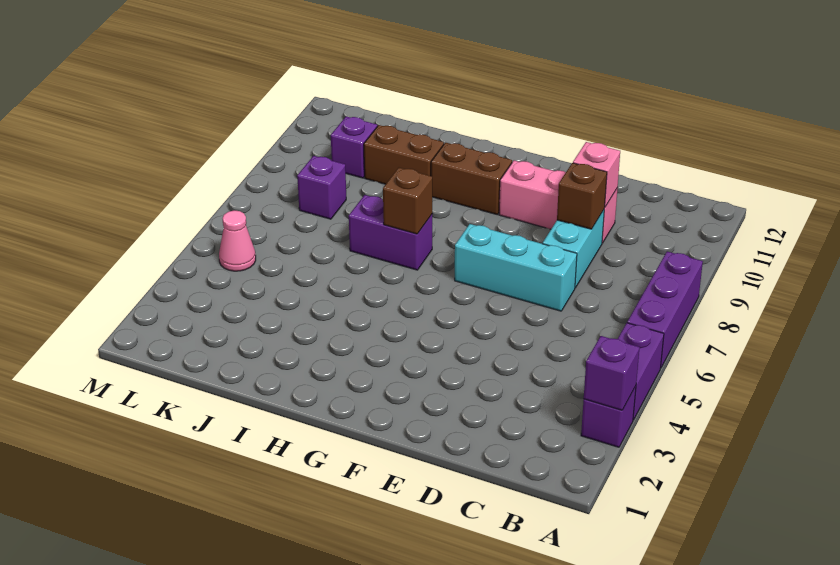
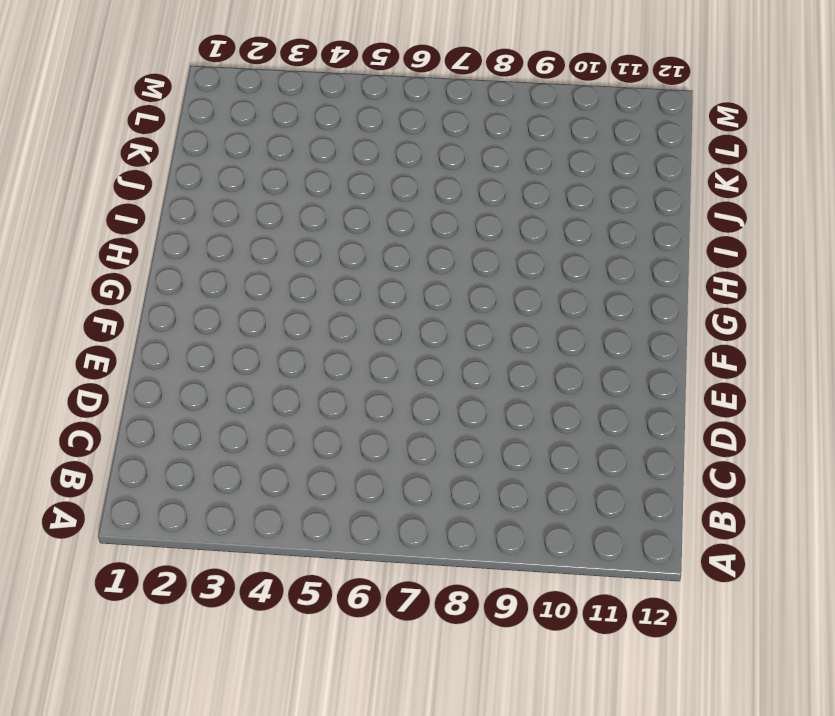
none -> purple brick A3 level 1
none -> purple brick A4:A5 level 1
none -> purple brick A6:A8 level 1

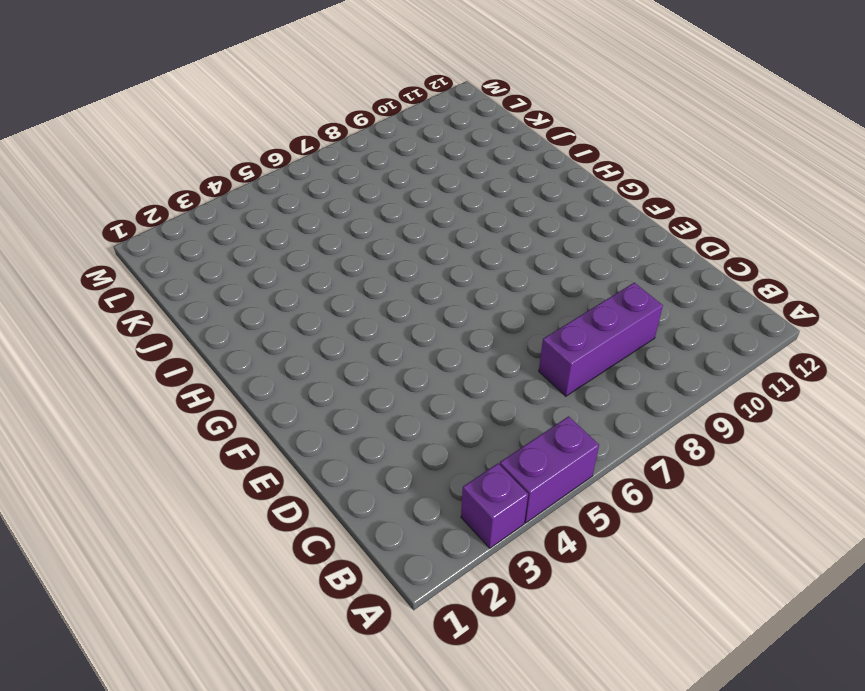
purple brick C7:C9 level 1 -> purple brick A6:A8 level 1
none -> cyan brick D7:F7 level 1
none -> cyan brick D8:D9 level 1
none -> pink brick D10:F10 level 1

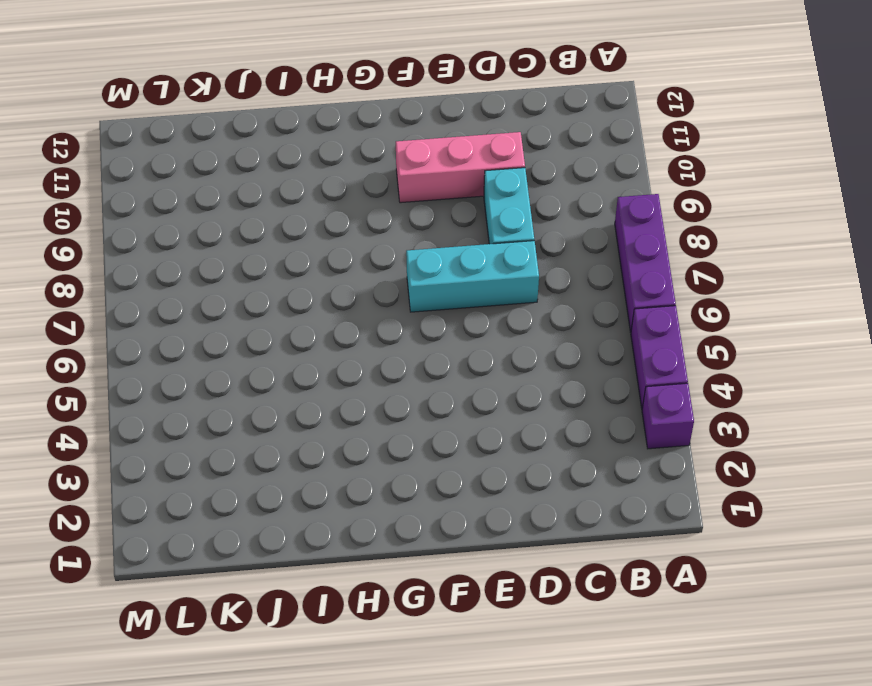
none -> brown brick G10:H10 level 1
none -> purple brick H7:I7 level 1
none -> brown brick I10:J10 level 1

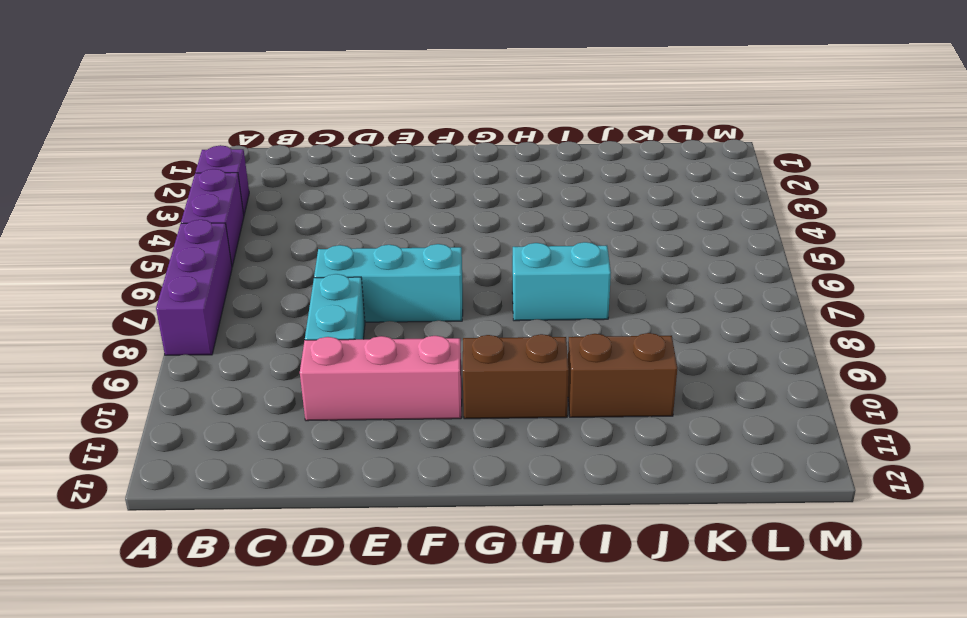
cyan brick H7:I7 level 1 -> purple brick H7:I7 level 1
none -> purple brick K8 level 1
none -> purple brick K10 level 1
none -> pink cone L5 level 1

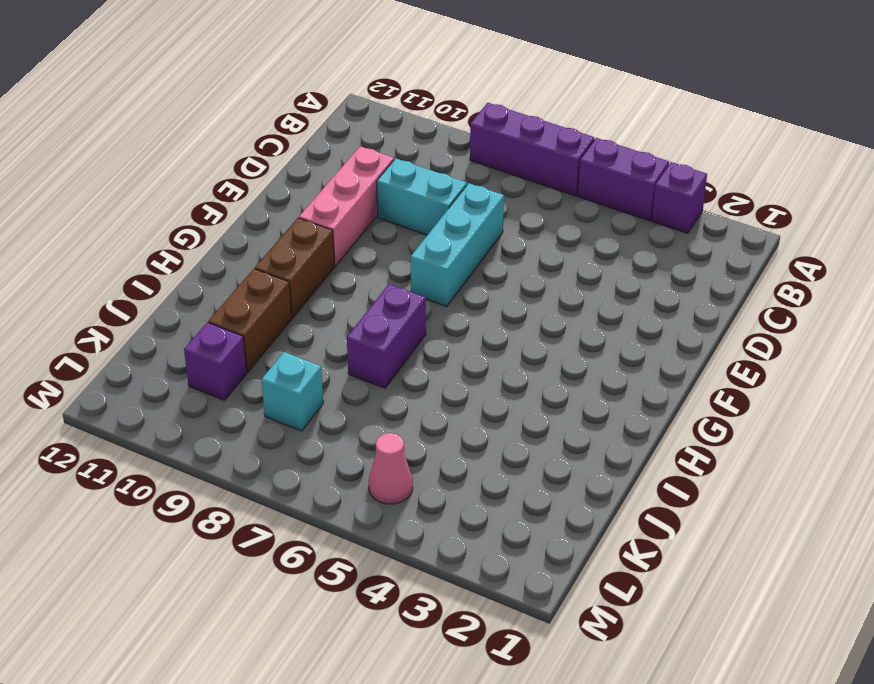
cyan brick K8 level 1 -> purple brick K8 level 1
none -> purple brick A3 level 2
none -> brown brick D9 level 2
none -> pink brick D10 level 2

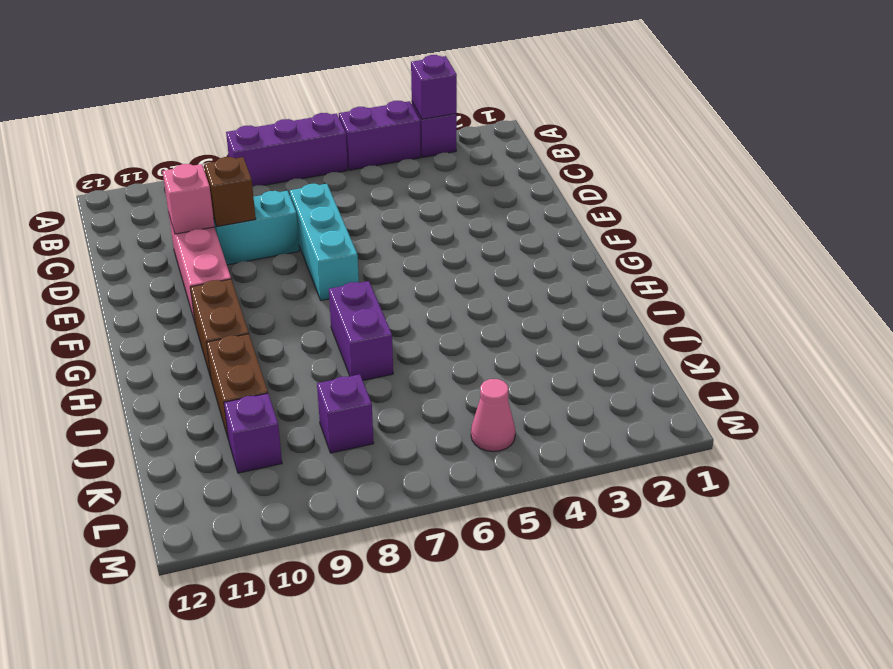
none -> brown brick H7 level 2

